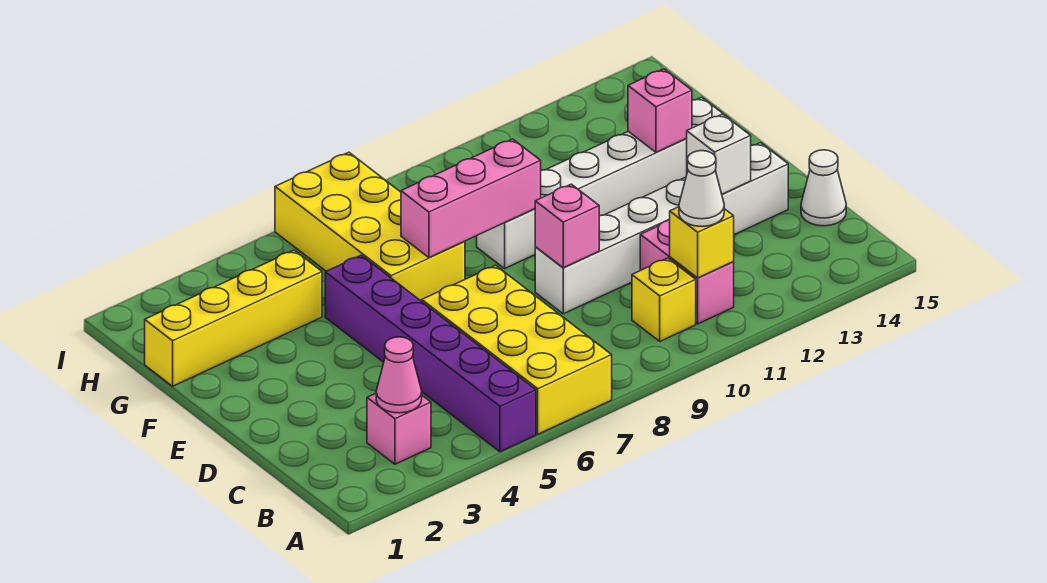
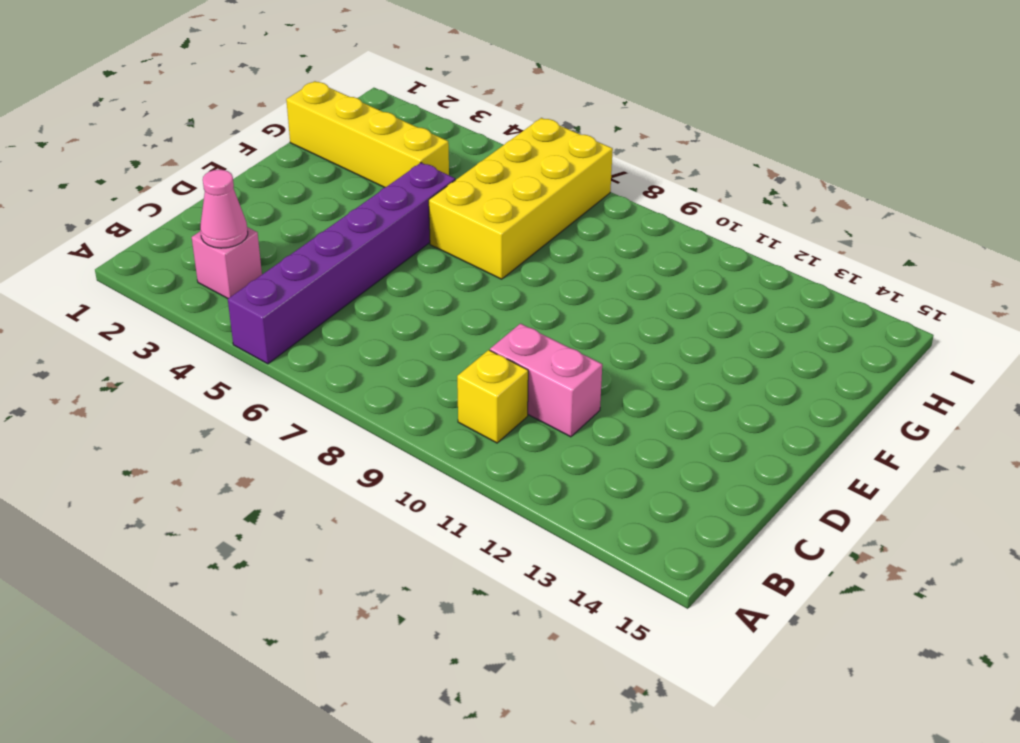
pink brick C10:C11 level 1 -> pink brick B11:C11 level 1
none -> yellow brick A6:D7 level 1
none -> white cone C15 level 1
none -> white brick D9:D14 level 1

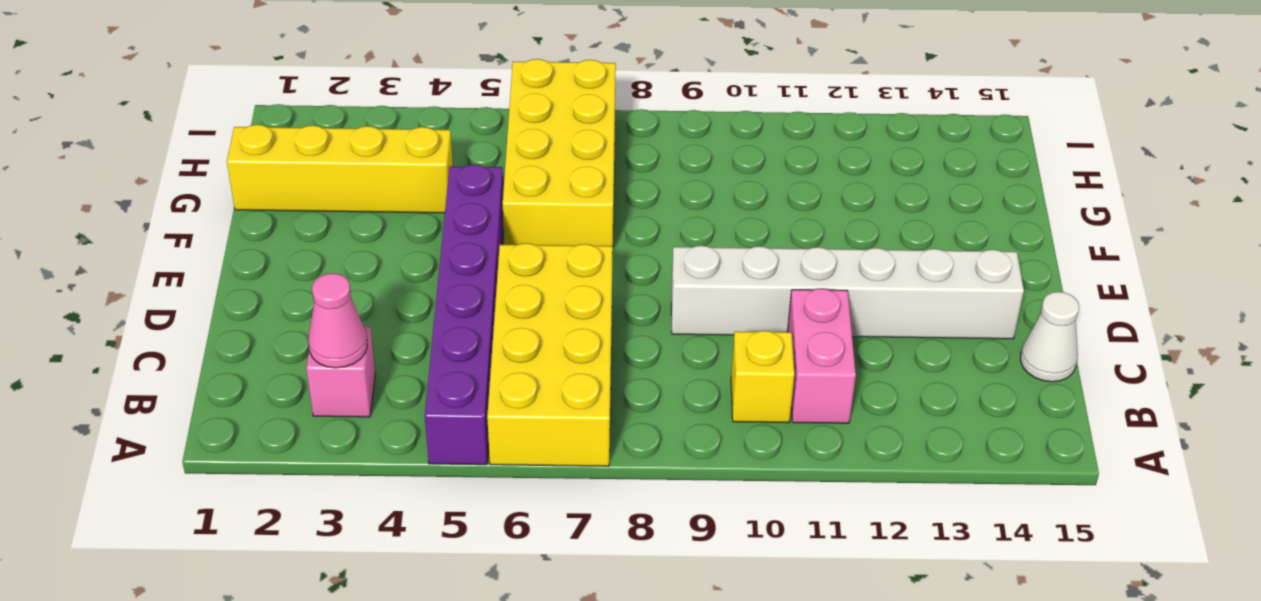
none -> white brick F9:F14 level 1
none -> yellow brick B11 level 2
none -> pink brick D9 level 2

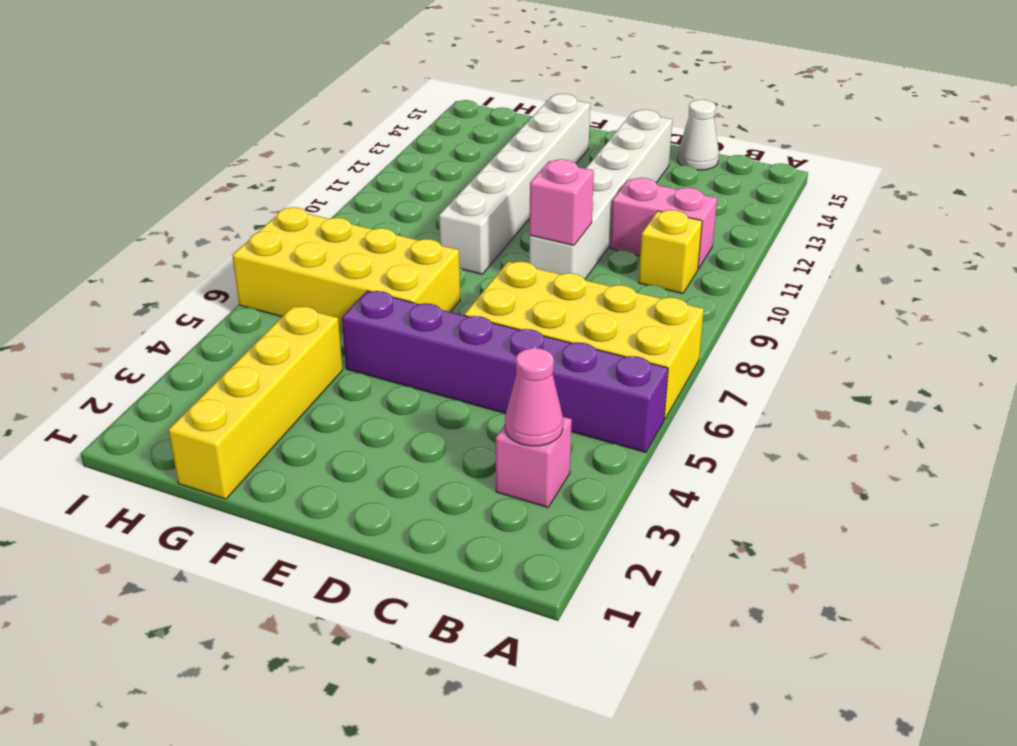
none -> yellow brick B11 level 2
none -> white brick D13 level 2
none -> pink brick F7:F9 level 2

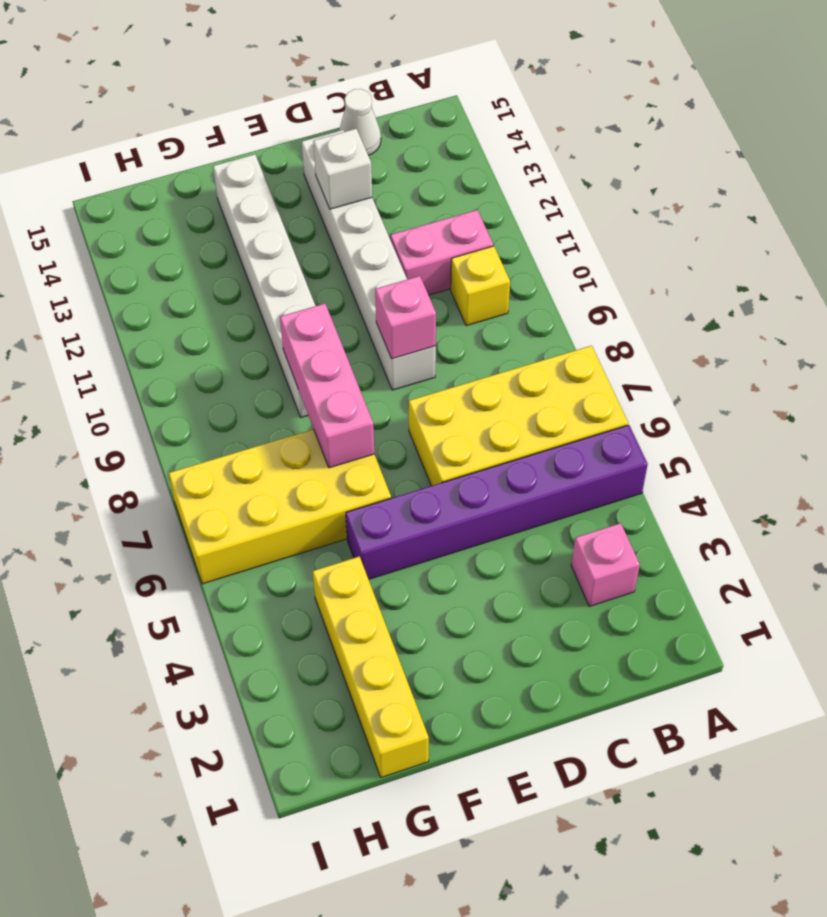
none -> pink cone B3 level 2
none -> yellow brick B11 level 2
none -> pink brick F13 level 2

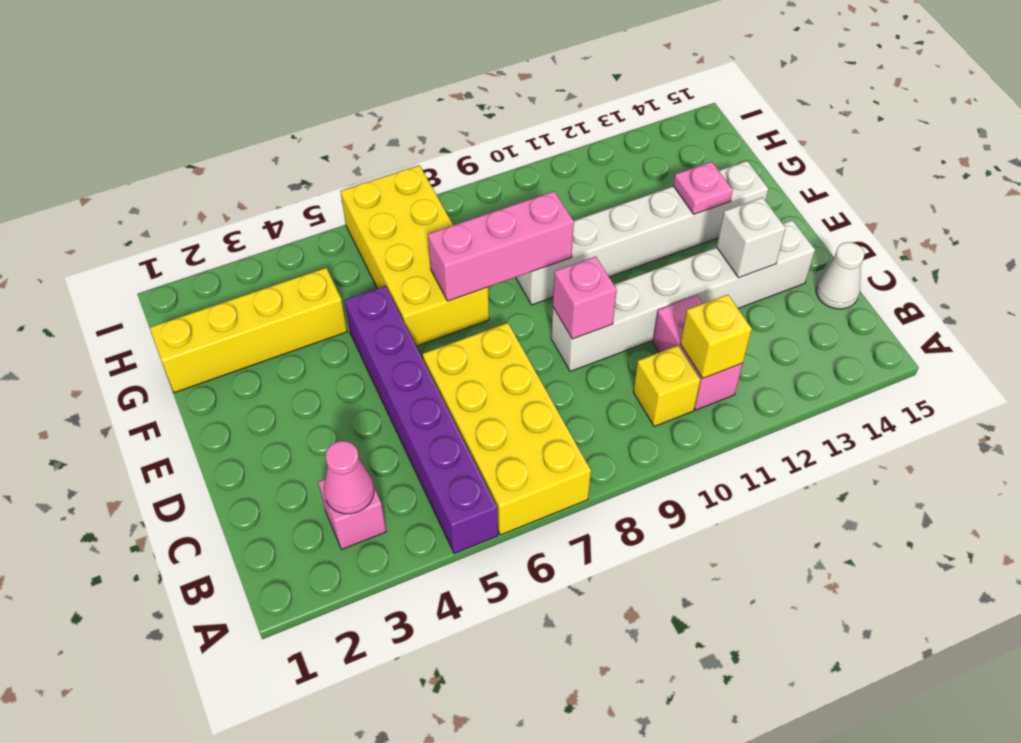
pink plate F13 level 2 -> pink brick F13 level 2
none -> white cone B11 level 3

